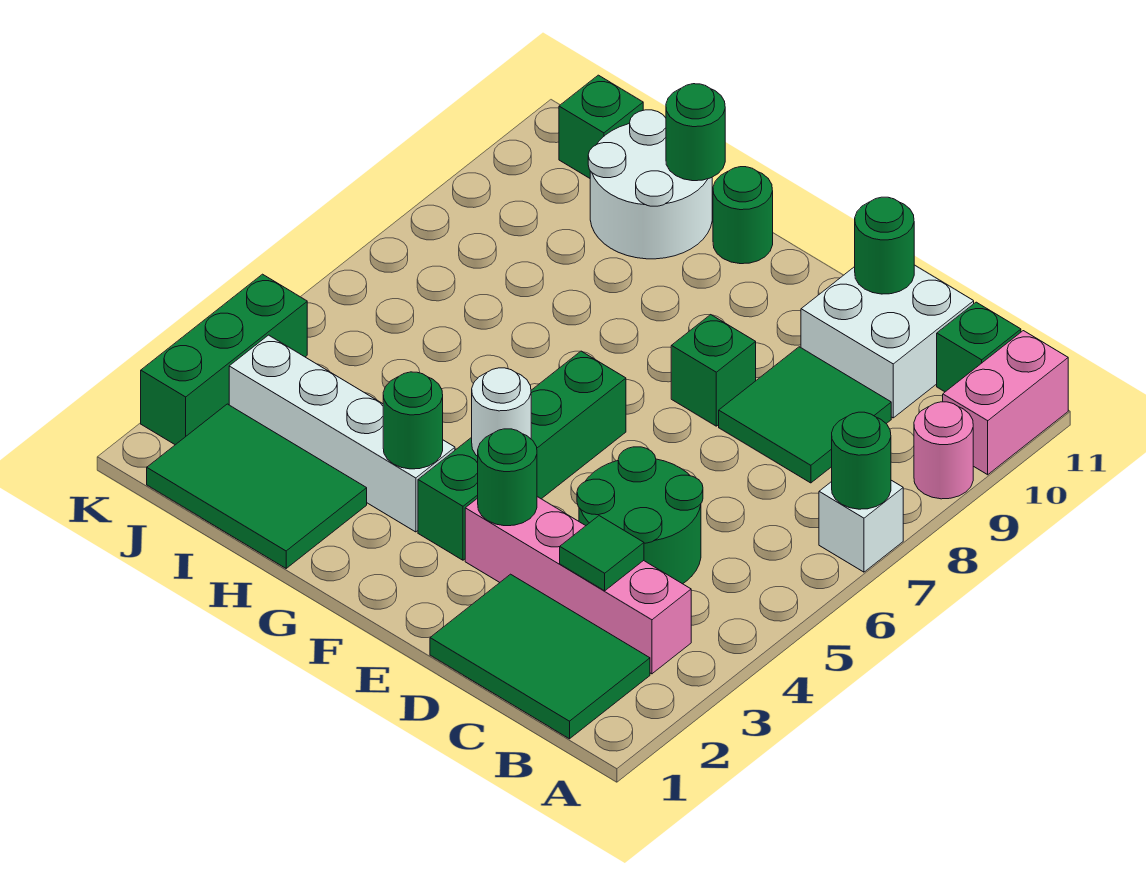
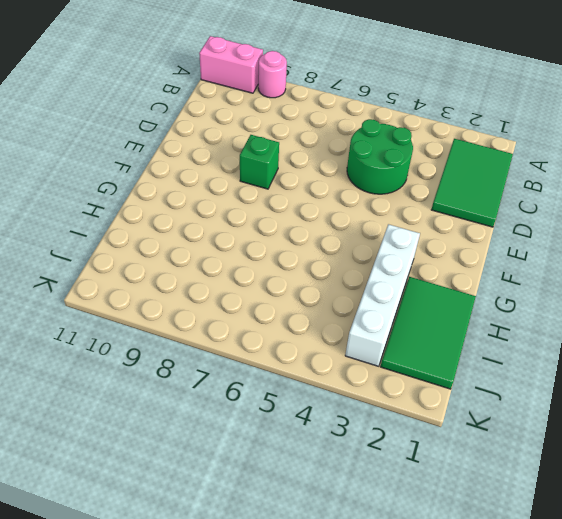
none -> white brick A7 level 1
none -> pink brick B3:E3 level 1
none -> green brick B11 level 1

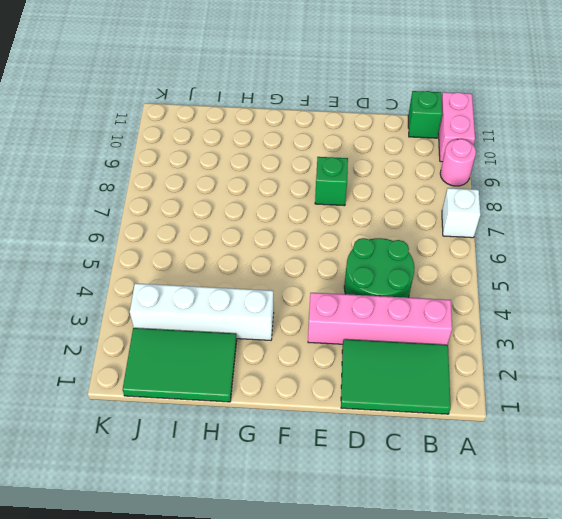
none -> green tile C8:D9 level 1
none -> white brick C10:D11 level 1
none -> green brick F3:F6 level 1

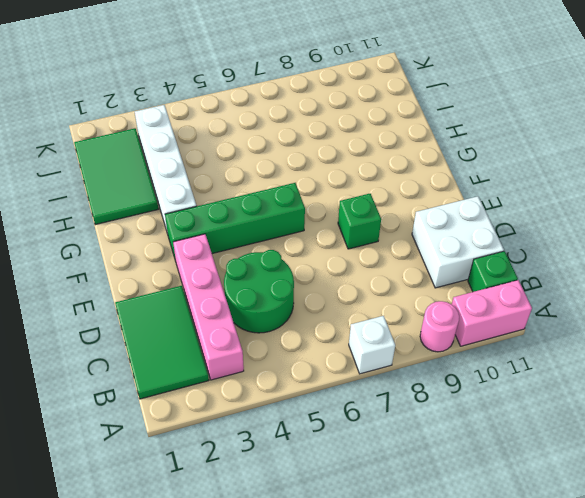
none -> green tile C8:D9 level 1
none -> green round brick G11 level 1
none -> white round brick H10:I11 level 1

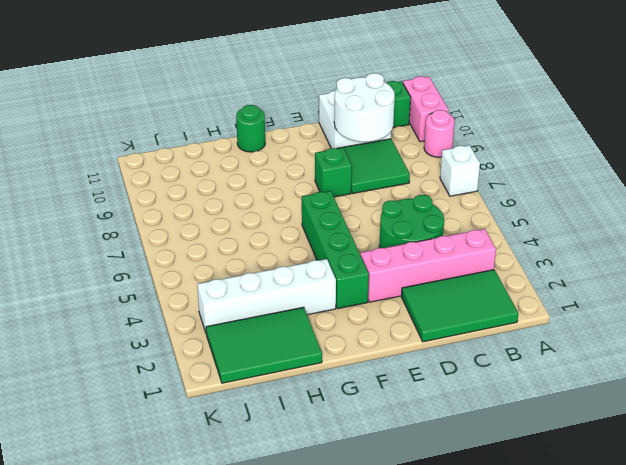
white round brick C9:D10 level 2 -> white round brick H10:I11 level 1
none -> green brick J11 level 1
none -> green brick K2:K4 level 1
none -> green round brick A7 level 2

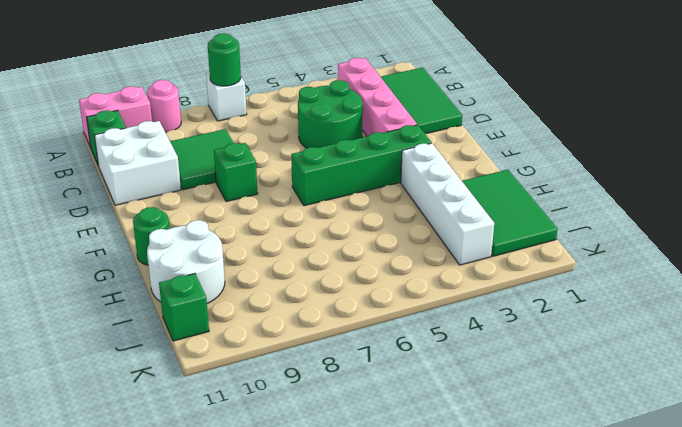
none -> green brick K2:K4 level 1
none -> green tile C3 level 2
none -> green round brick D11 level 2

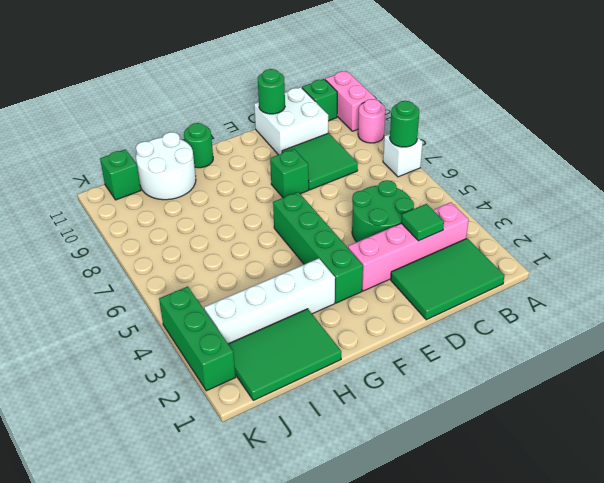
none -> green round brick E3 level 2
none -> white round brick F4 level 2
none -> green round brick G3 level 2

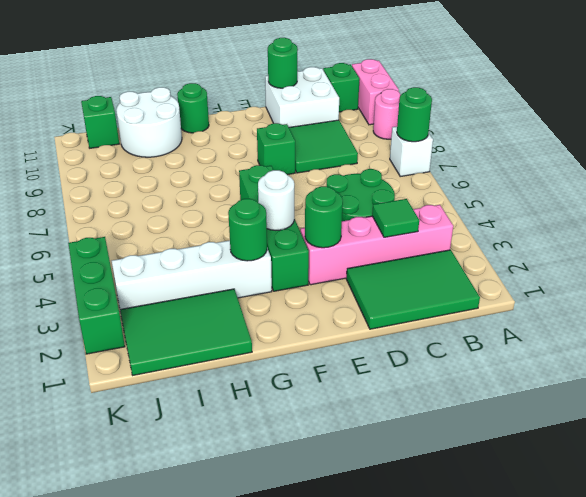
none -> green round brick H11 level 2

